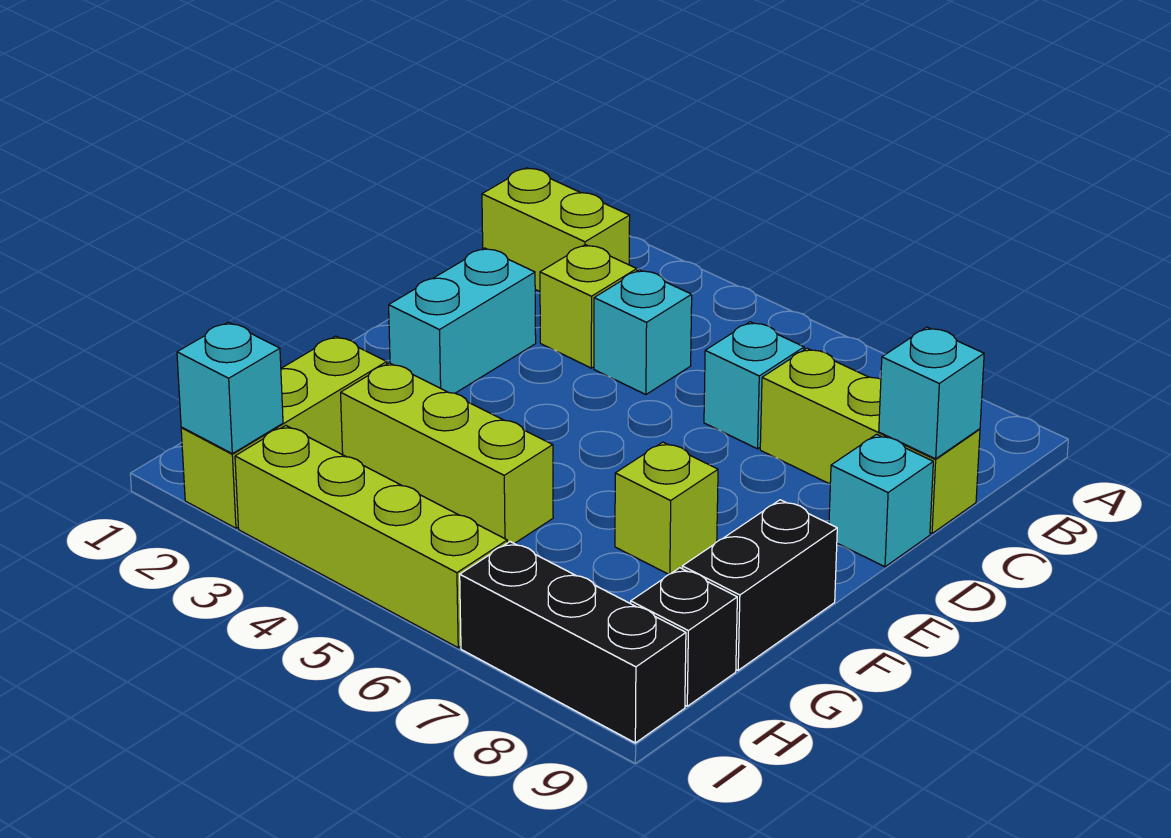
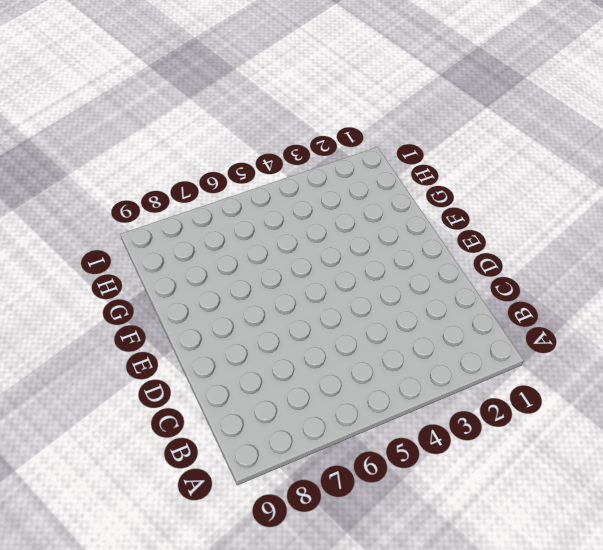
none -> lime brick B1:B2 level 1
none -> lime brick C3 level 1
none -> cyan brick C4 level 1

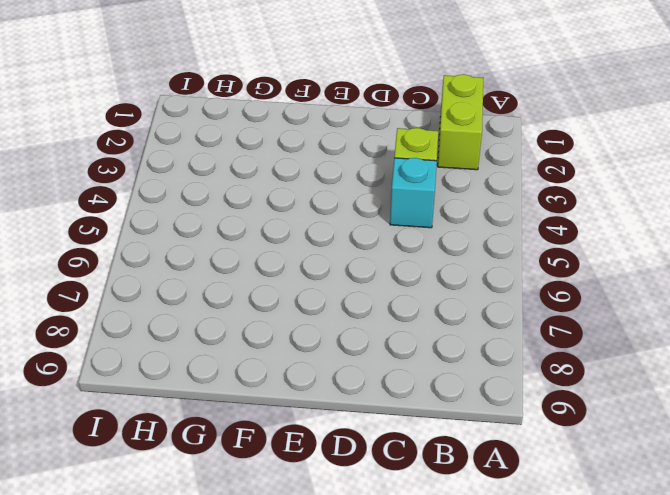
none -> cyan brick C6 level 1
none -> lime brick C7:C9 level 1
none -> cyan brick D2:E2 level 1

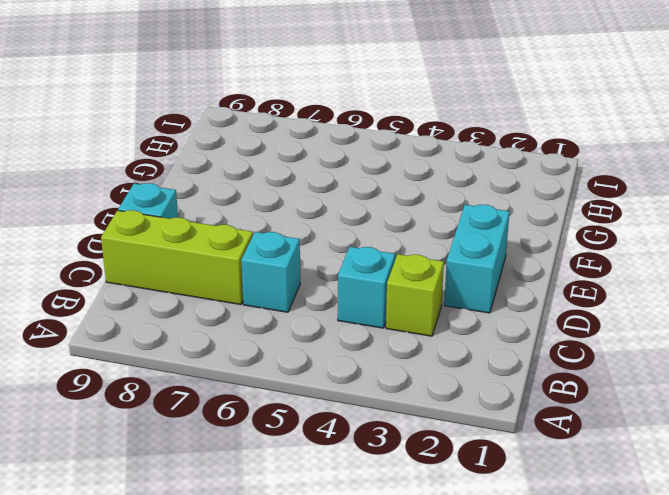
none -> lime brick B1:B2 level 1
none -> lime brick F7 level 1
none -> black brick F9:G9 level 1

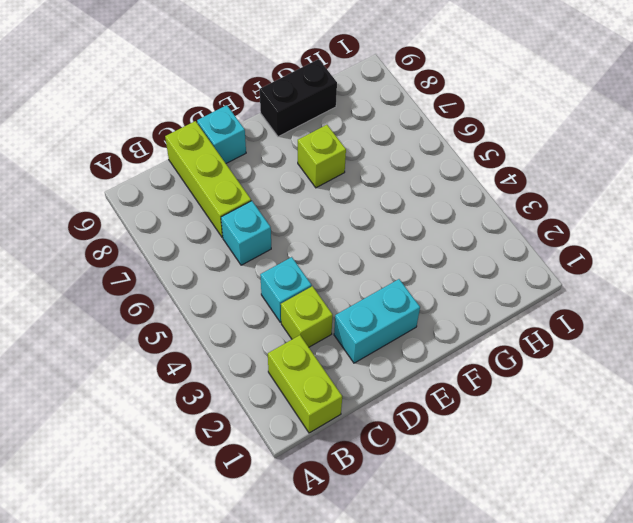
none -> lime brick G2:I2 level 1
none -> lime brick G3:G5 level 1
none -> black brick H9 level 1

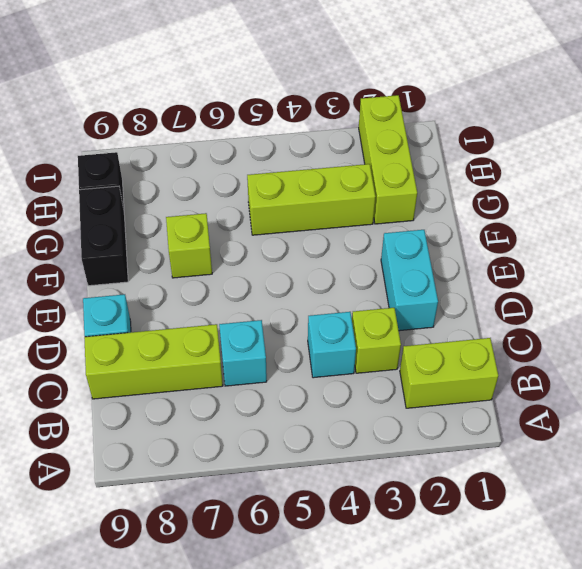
none -> lime brick I3:I6 level 1
none -> black brick I7:I9 level 1
none -> cyan brick C9 level 2

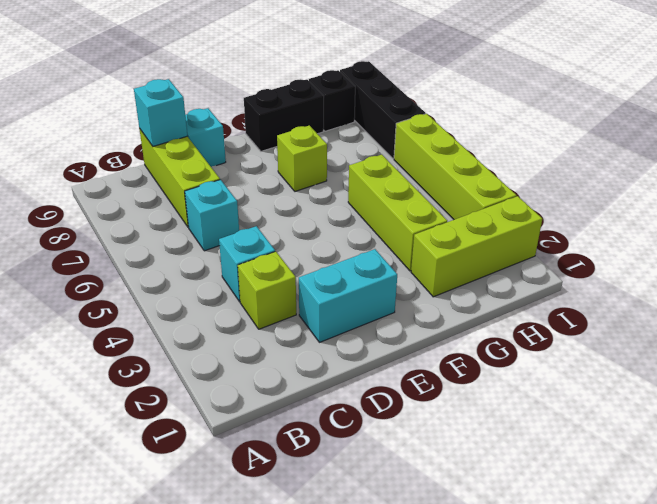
none -> lime brick B1:B2 level 1
none -> cyan brick I2 level 2

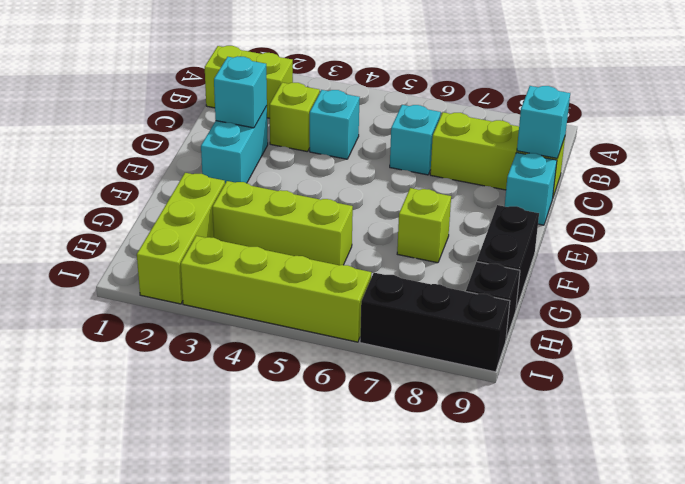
cyan brick D2 level 2 -> cyan brick I2 level 2

